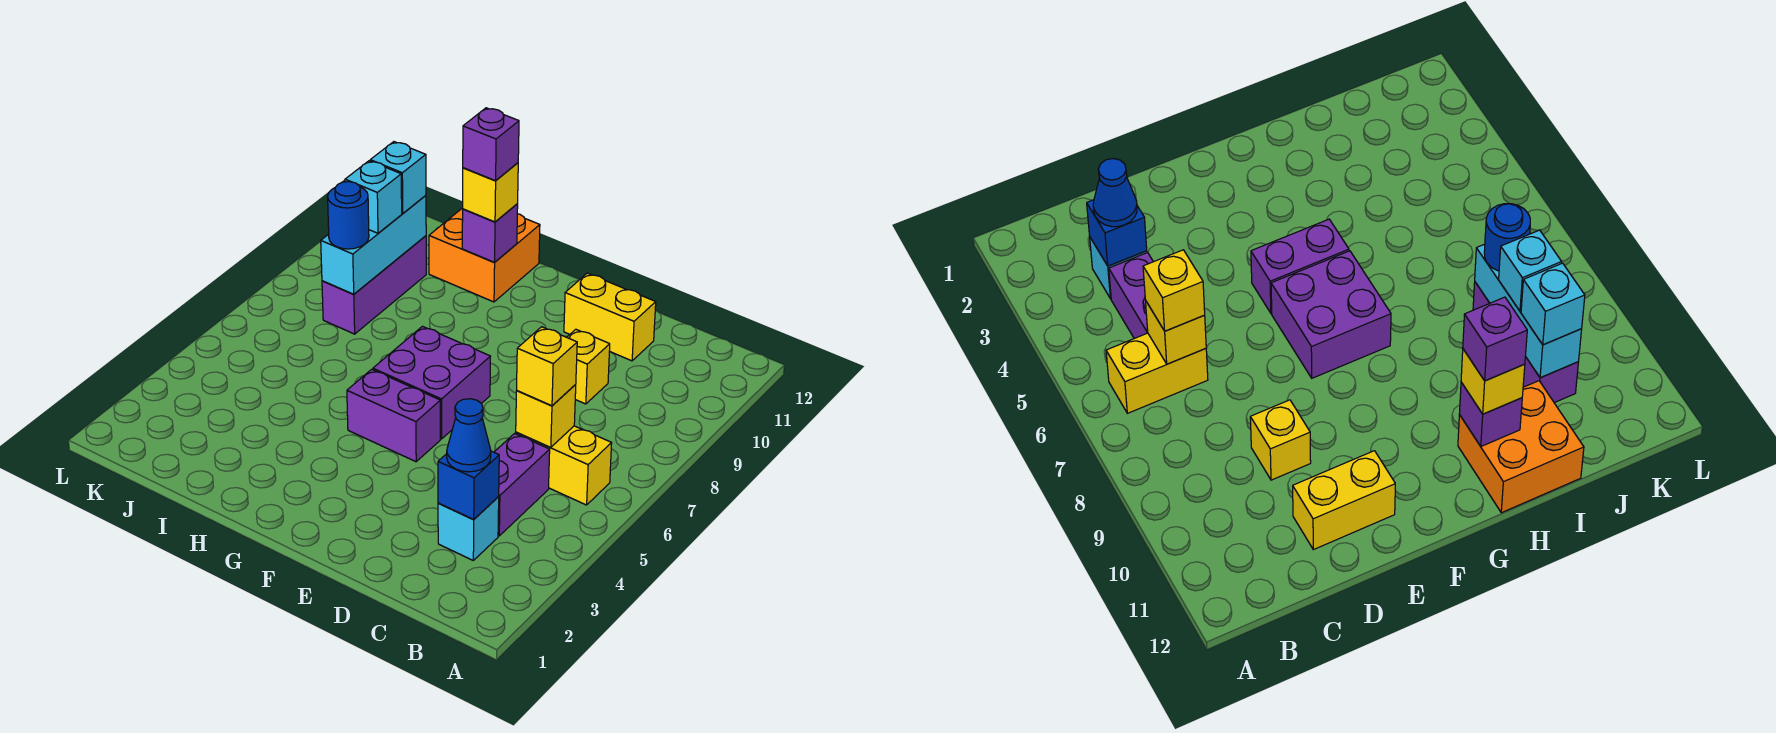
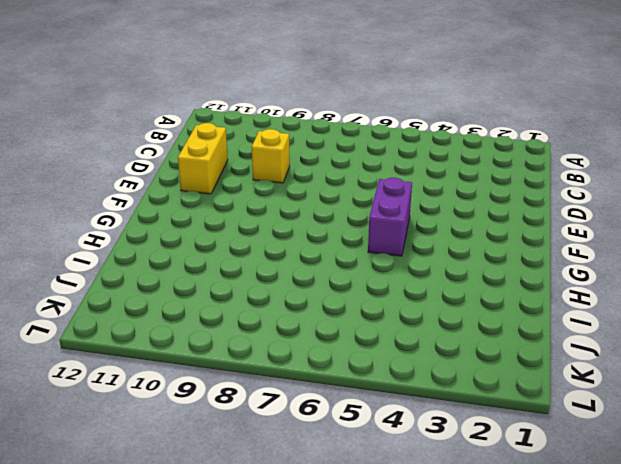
none -> yellow brick B6:C6 level 1
none -> cyan brick C3 level 1
none -> purple brick C4:C5 level 1

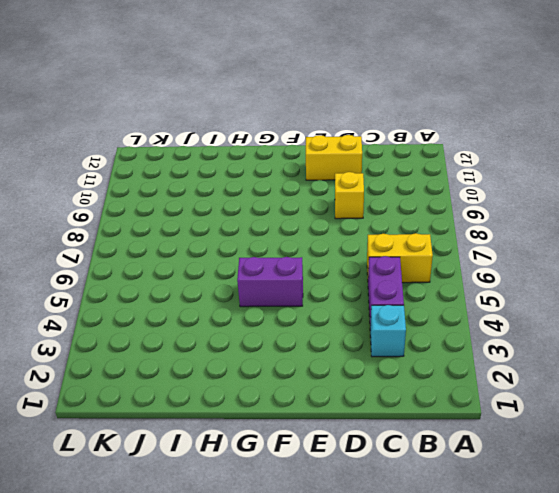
none -> purple brick F6:G7 level 1
none -> orange brick H11:I12 level 1
none -> purple brick J8:J10 level 1

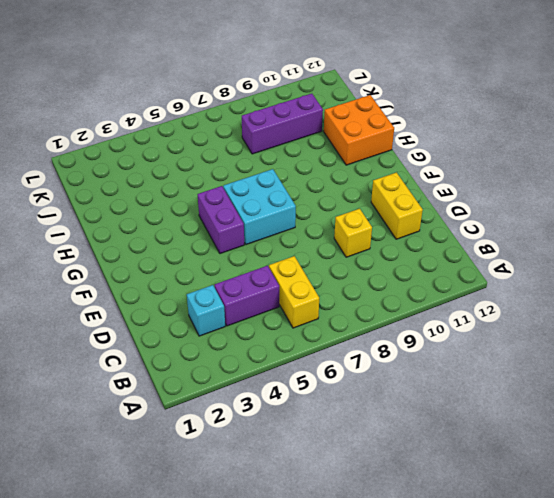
cyan brick F6:G7 level 1 -> purple brick F6:G7 level 1
none -> blue brick C3 level 2
none -> yellow brick C6 level 2
none -> purple brick H11 level 2

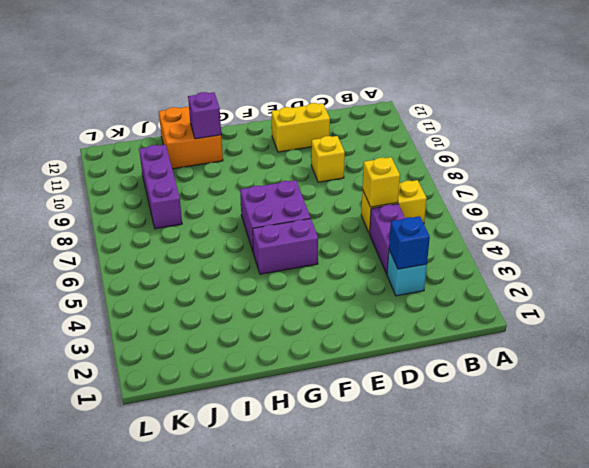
none -> cyan brick J8:J10 level 2
none -> blue cone C3 level 3
none -> yellow brick C6 level 3

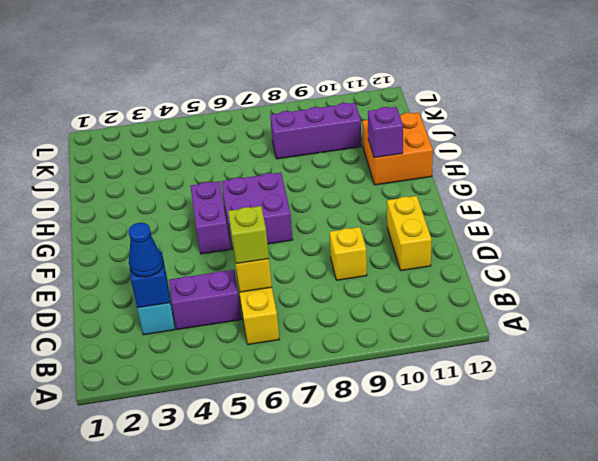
lime brick C6 level 3 -> yellow brick C6 level 3
none -> cyan brick J8:J10 level 2
none -> yellow brick H11 level 3
none -> blue round brick J8 level 3

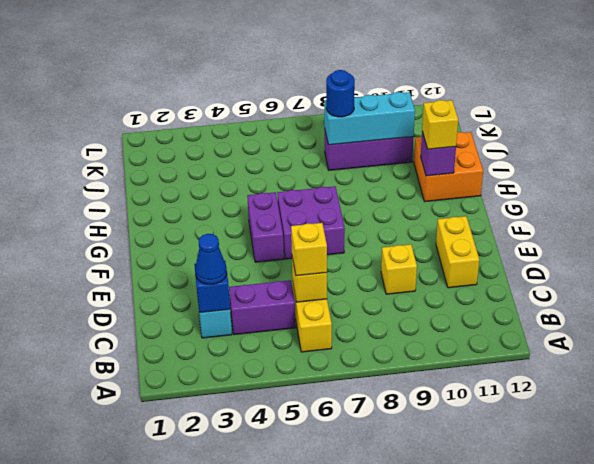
none -> cyan brick J9 level 3
none -> cyan brick J10 level 3
none -> purple brick H11 level 4

